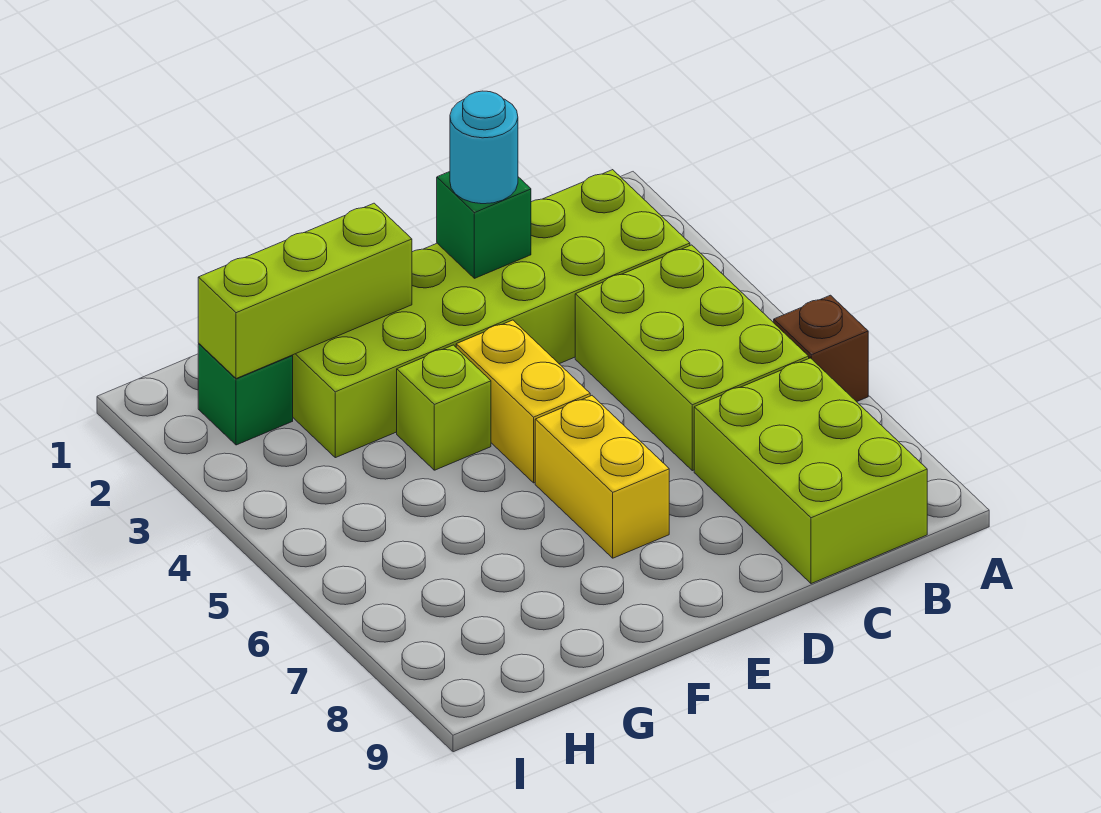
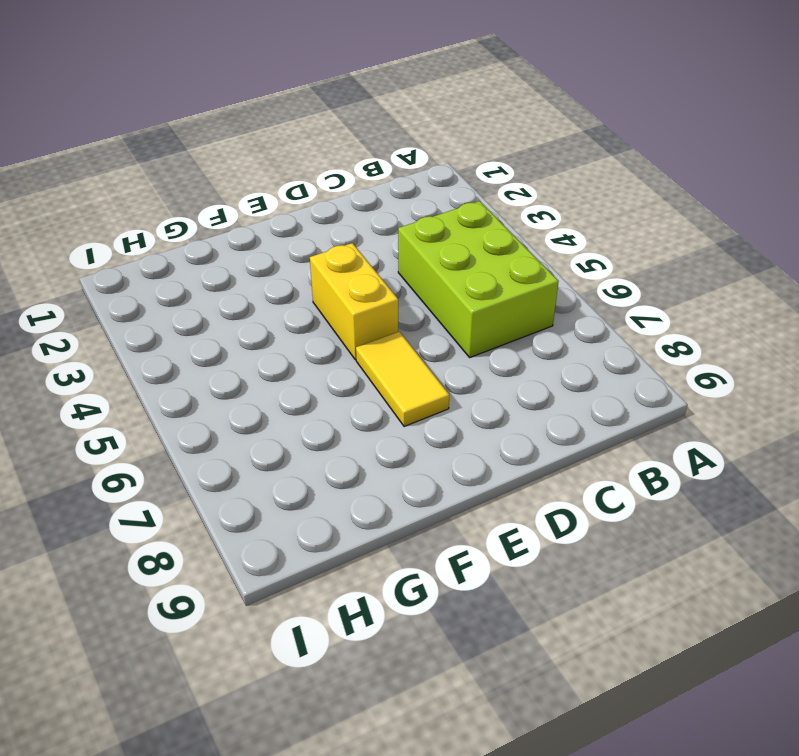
yellow tile E6:E7 level 1 -> yellow brick E6:E7 level 1
none -> brown brick A6 level 1
none -> lime brick B2:G3 level 1

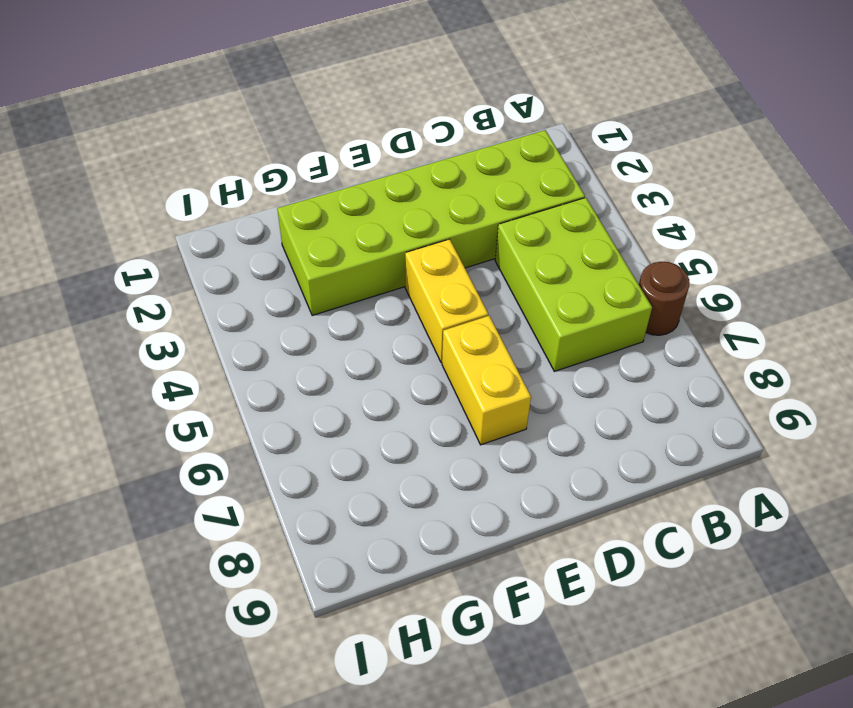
brown round brick A6 level 1 -> brown brick A6 level 1
none -> lime brick B7:C9 level 1
none -> lime brick F4 level 1

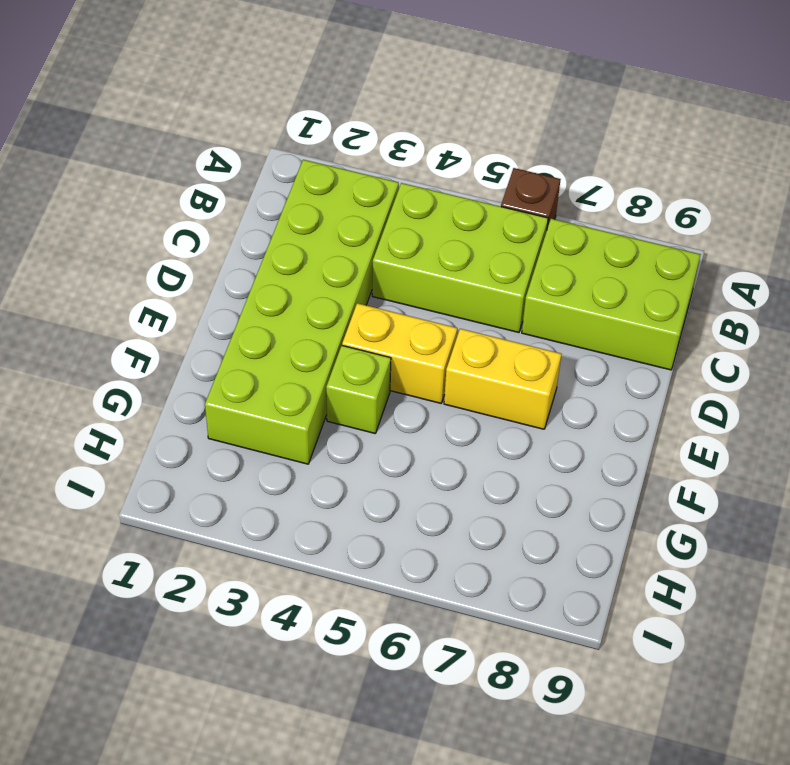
none -> green brick H2 level 1
none -> green brick D2 level 2

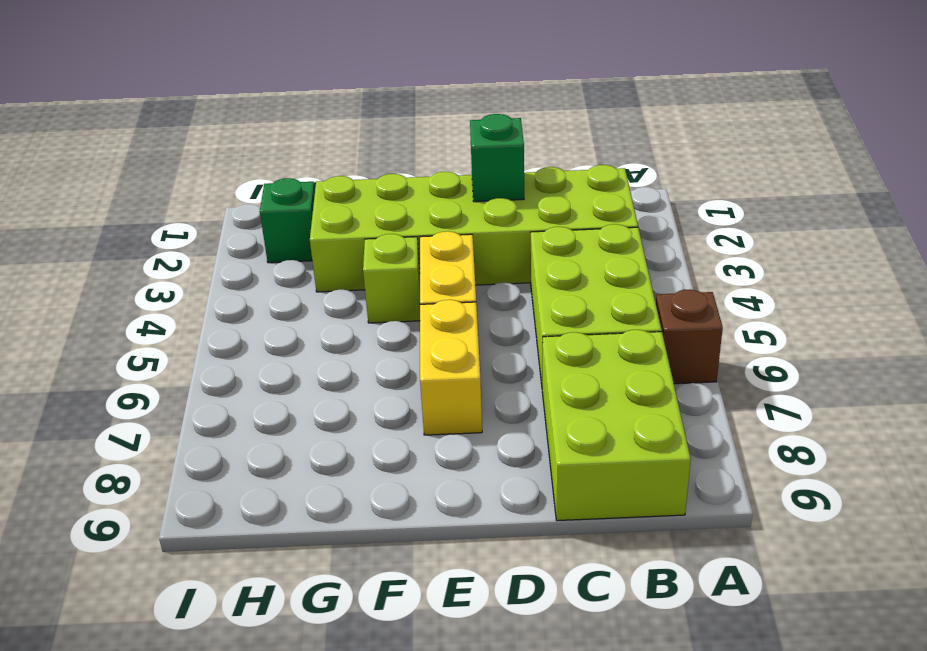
none -> lime brick F2:H2 level 2
none -> cyan round brick D2 level 3

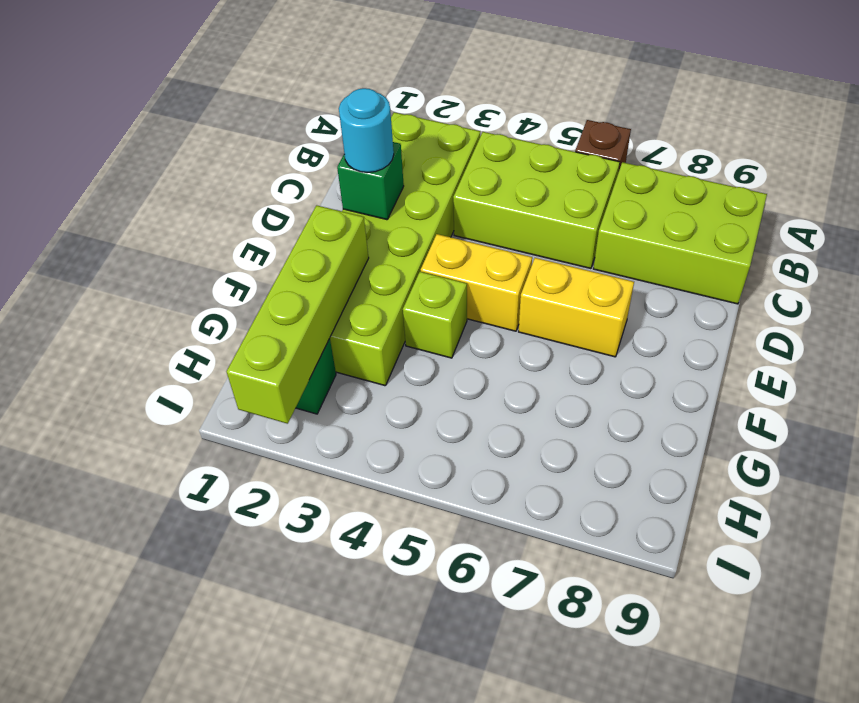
lime brick F2:I2 level 2 -> lime brick F2:H2 level 2

